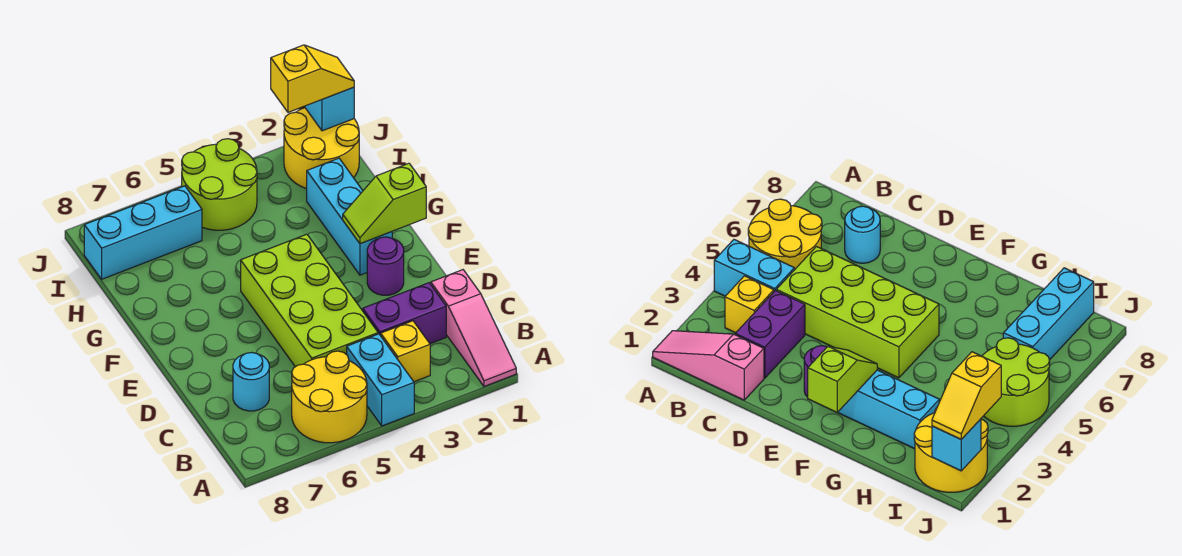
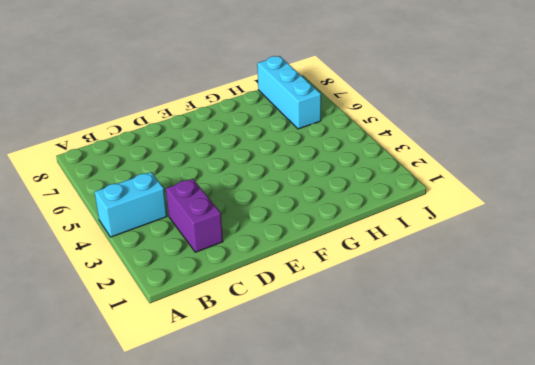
none -> pink slope A1:C1 level 1 top C
none -> yellow round brick A5:B6 level 1
none -> yellow brick B3 level 1

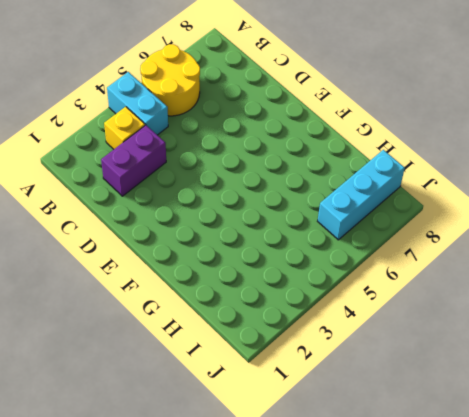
none -> pink slope A1:C1 level 1 top C
none -> lime brick C4:F5 level 1
none -> cyan round brick C7 level 1

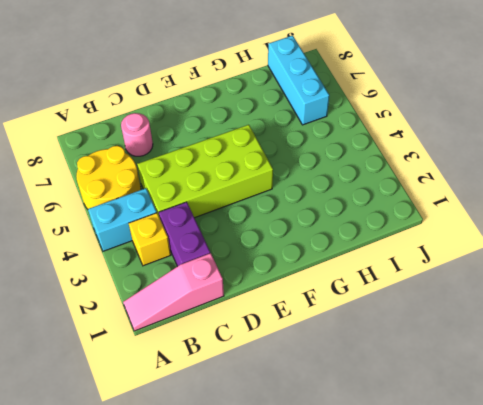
pink round brick C7 level 1 -> cyan round brick C7 level 1
none -> purple round brick E2 level 1
none -> cyan brick F2:H2 level 1
none -> yellow round brick I1:J2 level 1

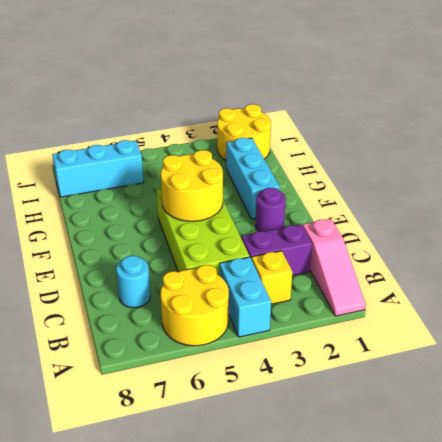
yellow round brick E4:F5 level 2 -> none
none -> lime round brick I4:J5 level 1
none -> lime slope F1:F2 level 2 top 1
none -> cyan brick J1 level 2

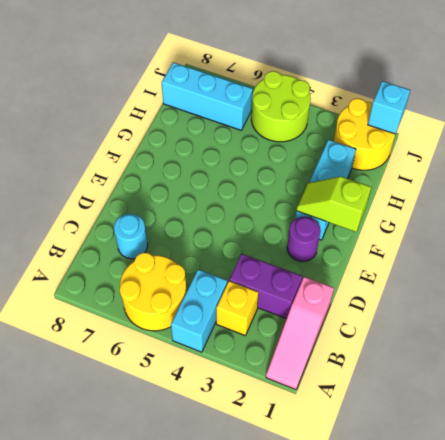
none -> lime brick C4:F5 level 1
none -> yellow slope J1:J2 level 3 top 2

